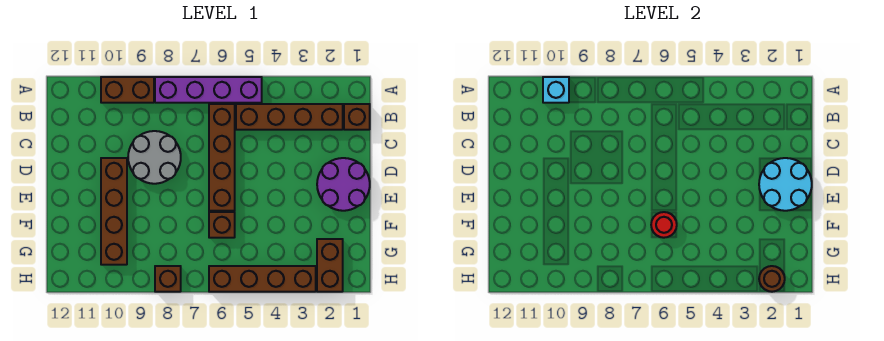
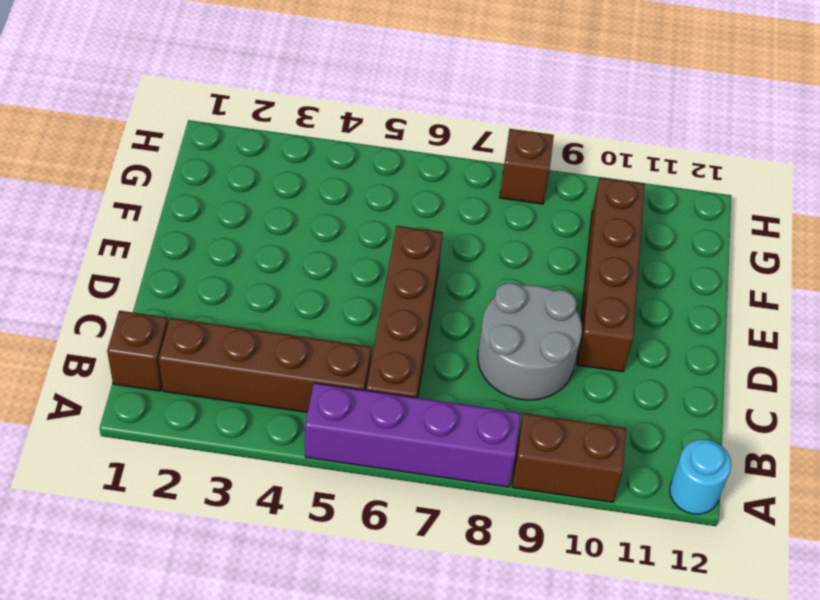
cyan round brick A12 level 1 -> none
none -> purple round brick D1:E2 level 1
none -> brown brick F6 level 1
none -> brown brick G2:H2 level 1

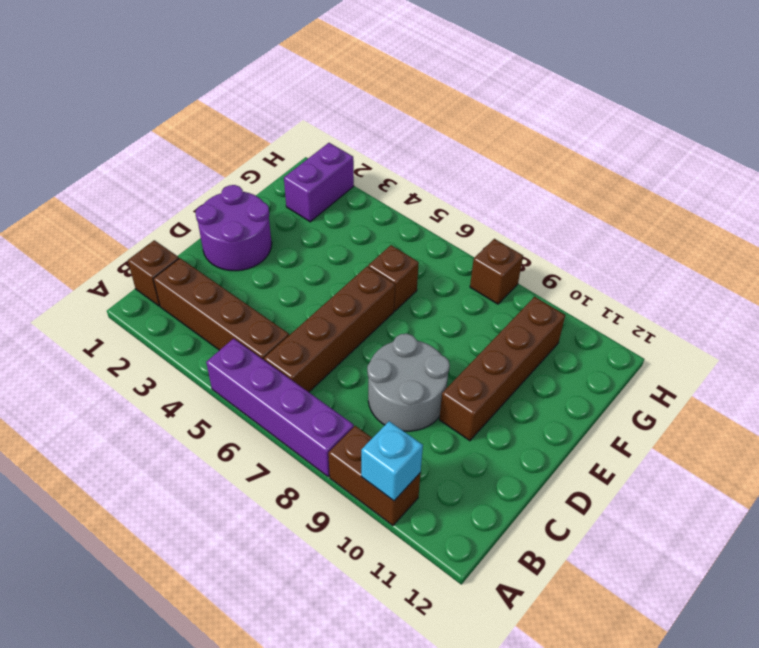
purple brick G2:H2 level 1 -> brown brick G2:H2 level 1
none -> brown brick H3:H6 level 1
none -> cyan round brick D1:E2 level 2
none -> red round brick F6 level 2

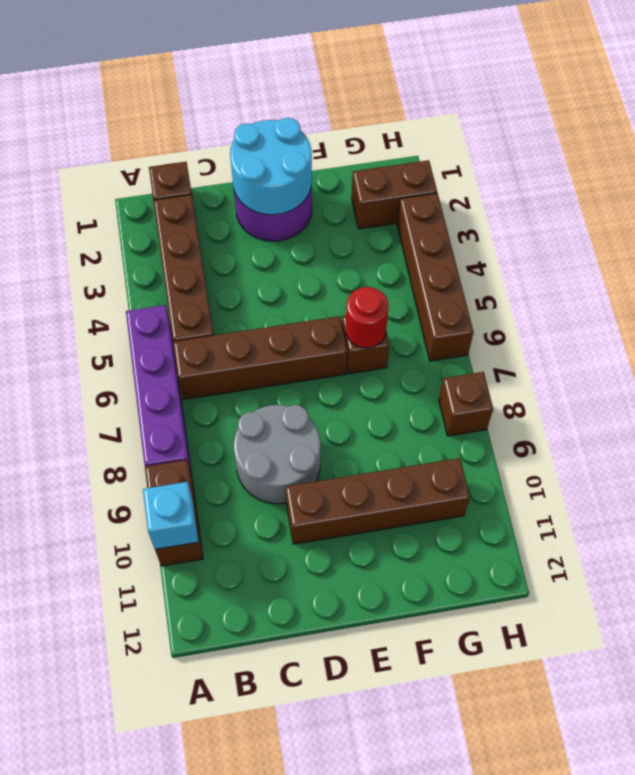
none -> brown round brick H2 level 2

